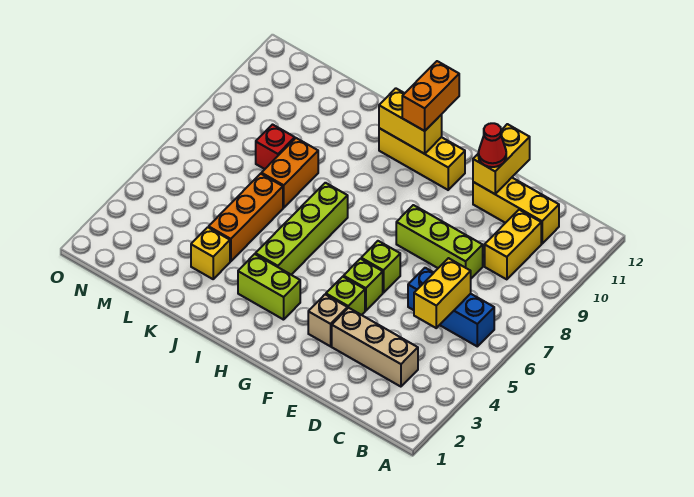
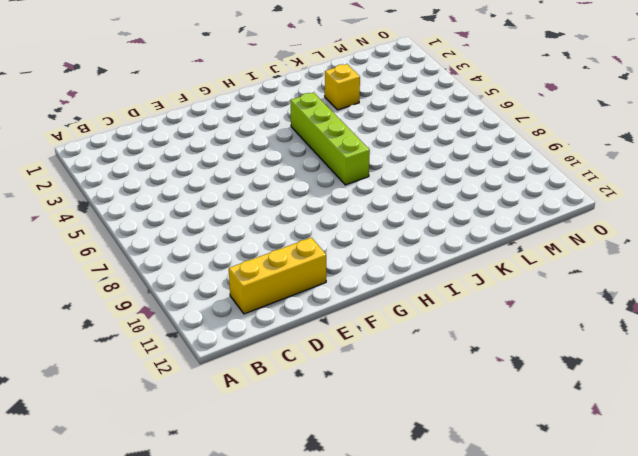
none -> blue brick B6:D6 level 1
none -> tan brick C3:E3 level 1
none -> yellow brick C9:C10 level 1

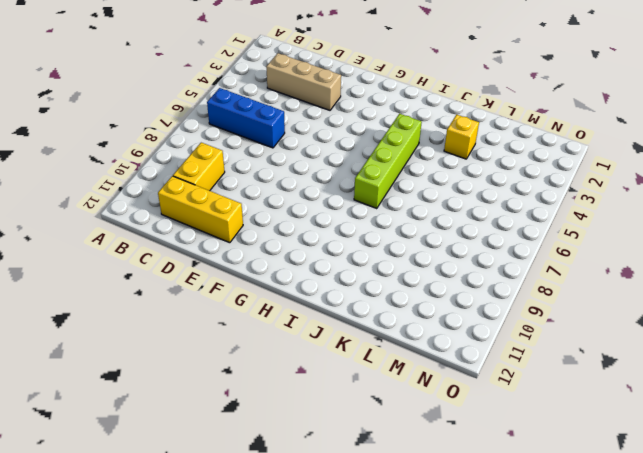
none -> lime brick D8:F8 level 1
none -> tan brick F3 level 1
none -> lime brick F4 level 1

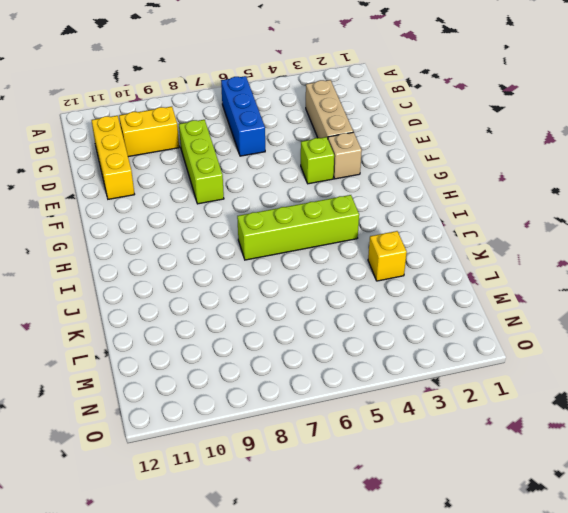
none -> lime brick F5 level 1
none -> lime brick F6 level 1
none -> yellow brick G11:I11 level 1

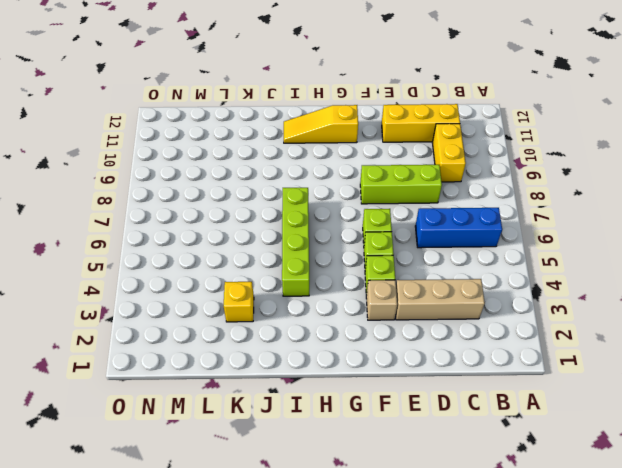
yellow slope G11:I11 level 1 top G -> yellow brick G11:I11 level 1
none -> lime brick H3:I3 level 1
none -> orange brick K4:K6 level 1
none -> orange brick K7:K8 level 1

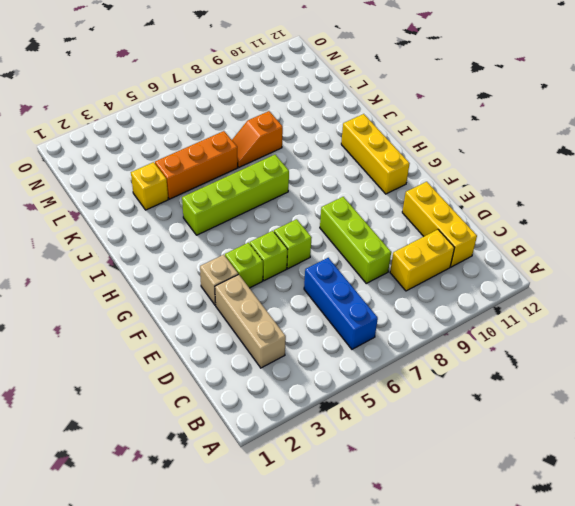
orange slope K7:K8 level 1 top 8 -> orange brick K7:K8 level 1
none -> lime brick H3:I3 level 1
none -> red brick L8 level 1
none -> yellow brick C5:C6 level 2

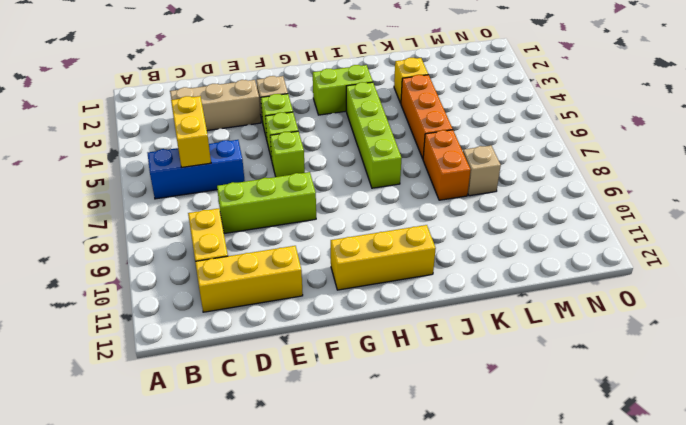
tan brick L8 level 1 -> red brick L8 level 1
none -> yellow brick E11:E12 level 2
none -> yellow brick H11:I11 level 2
none -> red cone E11 level 3

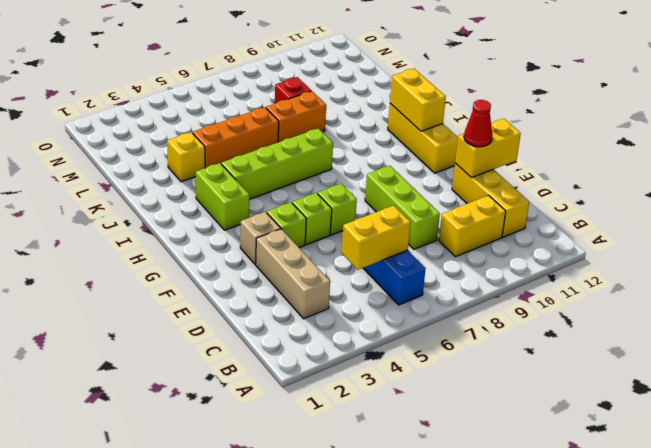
none -> orange brick H11:H12 level 3

